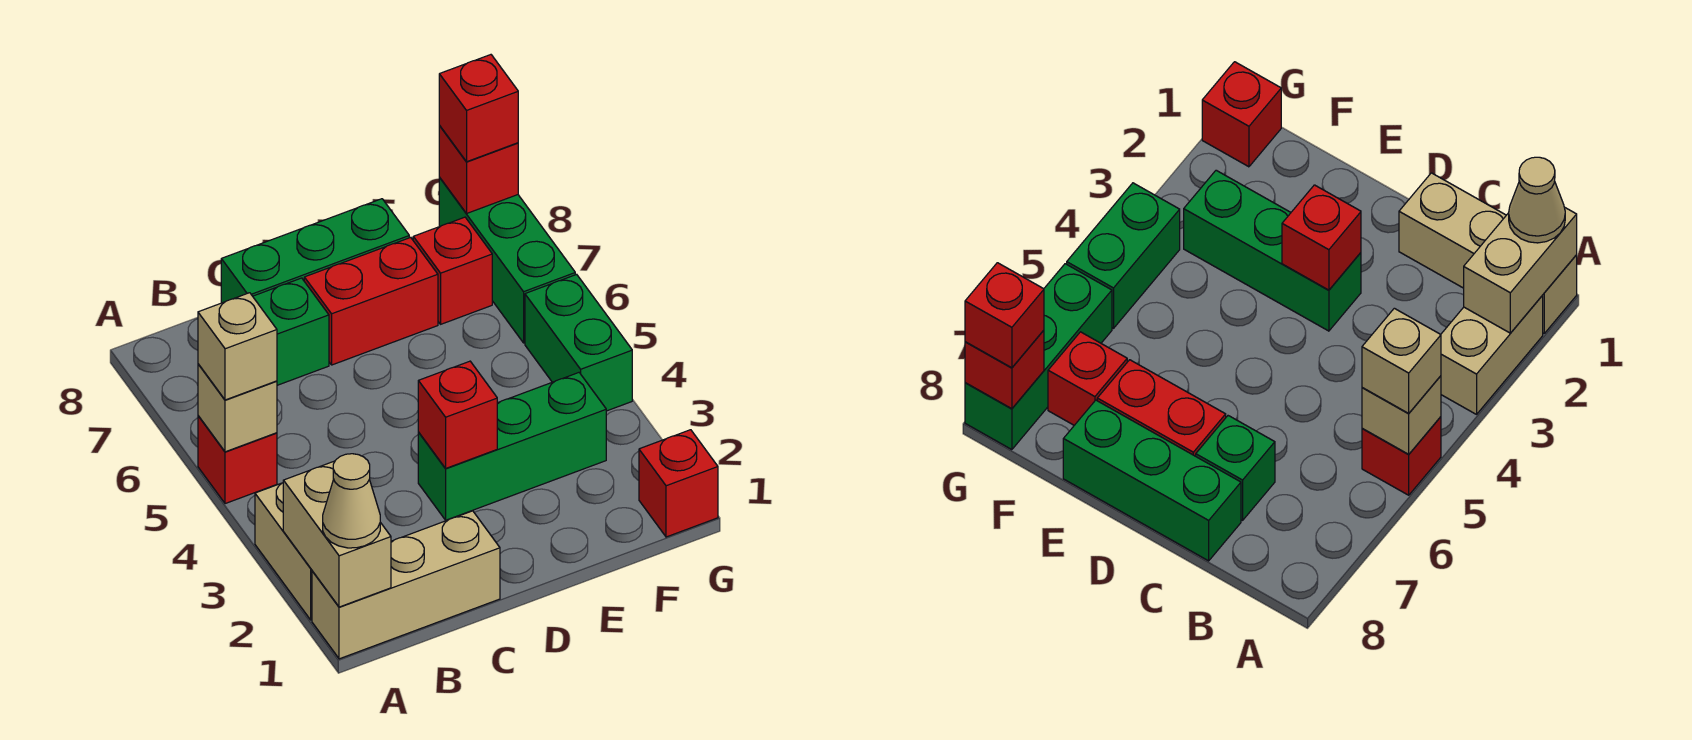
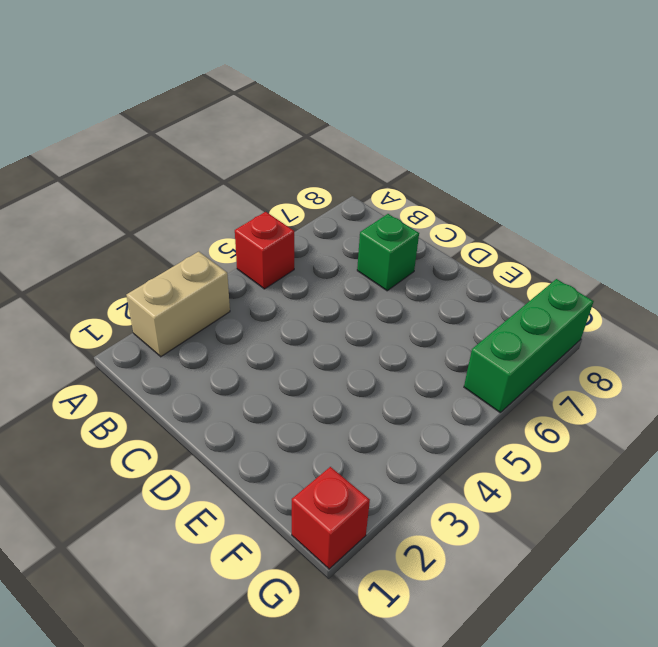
none -> tan brick A1:C1 level 1
none -> green brick C8:E8 level 1
none -> green brick D3:F3 level 1

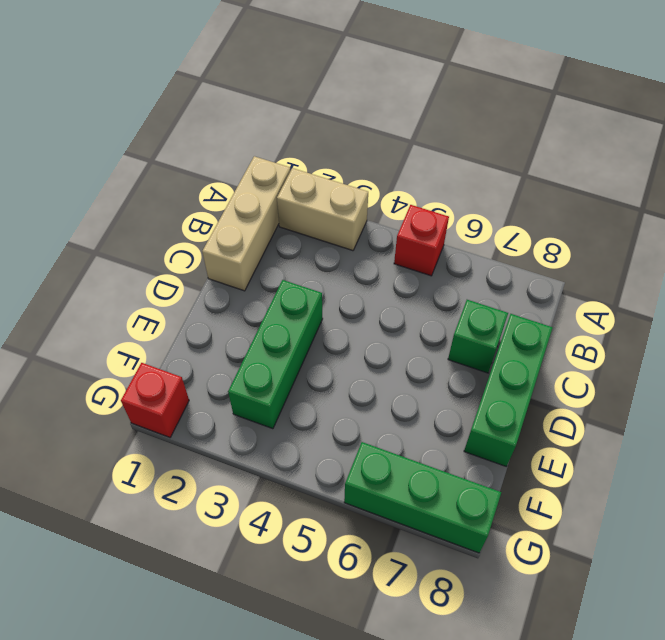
none -> red brick D7:E7 level 1
none -> red brick F7 level 1
none -> green brick G4:G5 level 1

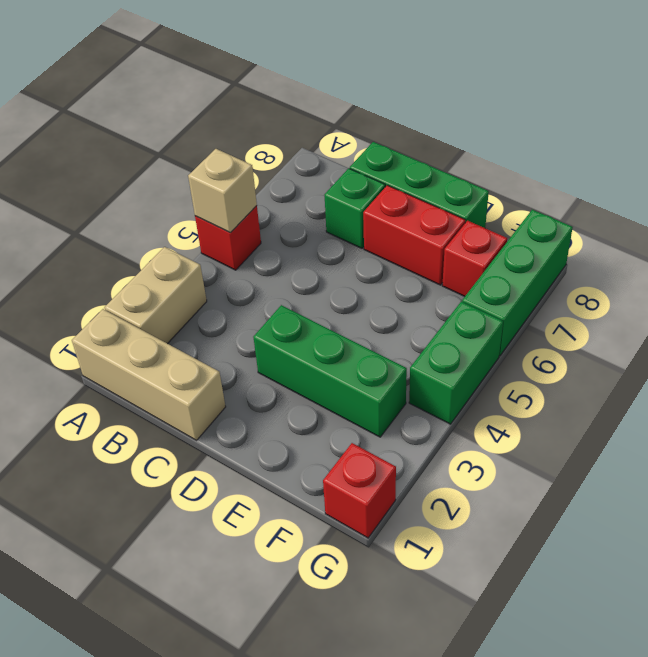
none -> tan brick A1:A2 level 2
none -> red brick D3 level 2
none -> red brick G8 level 2

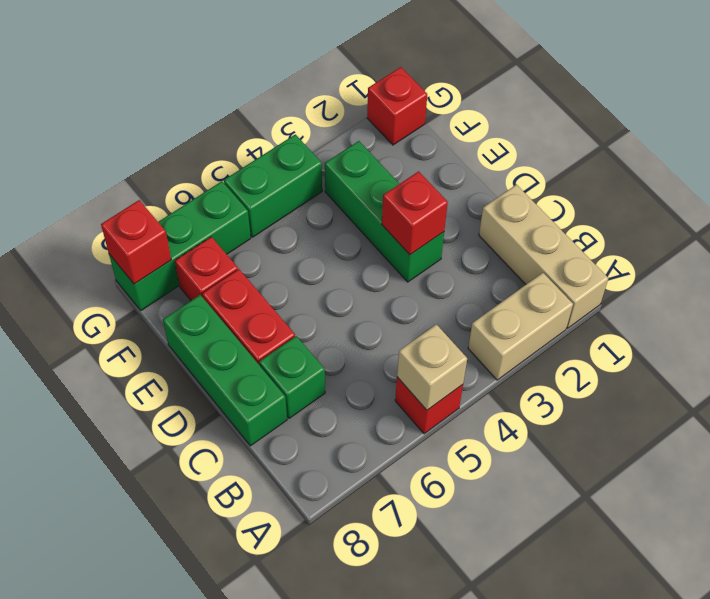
none -> tan brick A1:A2 level 2
none -> tan cone A1 level 3
none -> tan brick A5 level 3

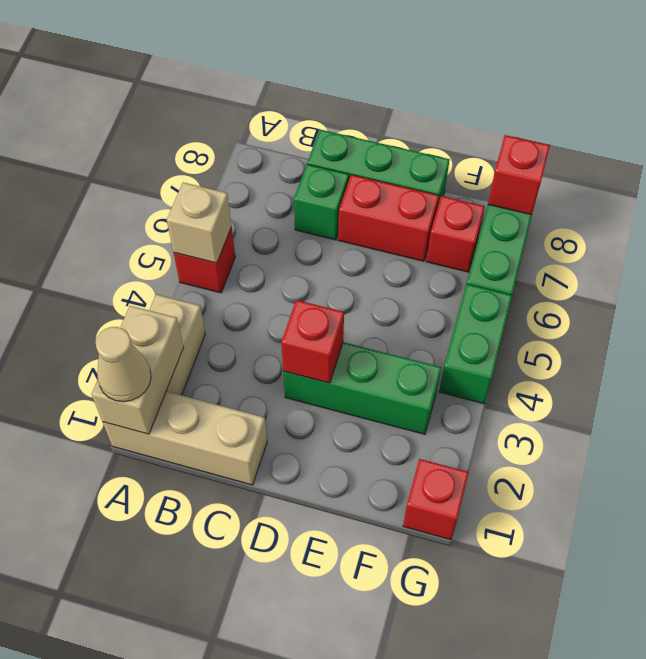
none -> tan brick A5 level 3
none -> red brick G8 level 3

